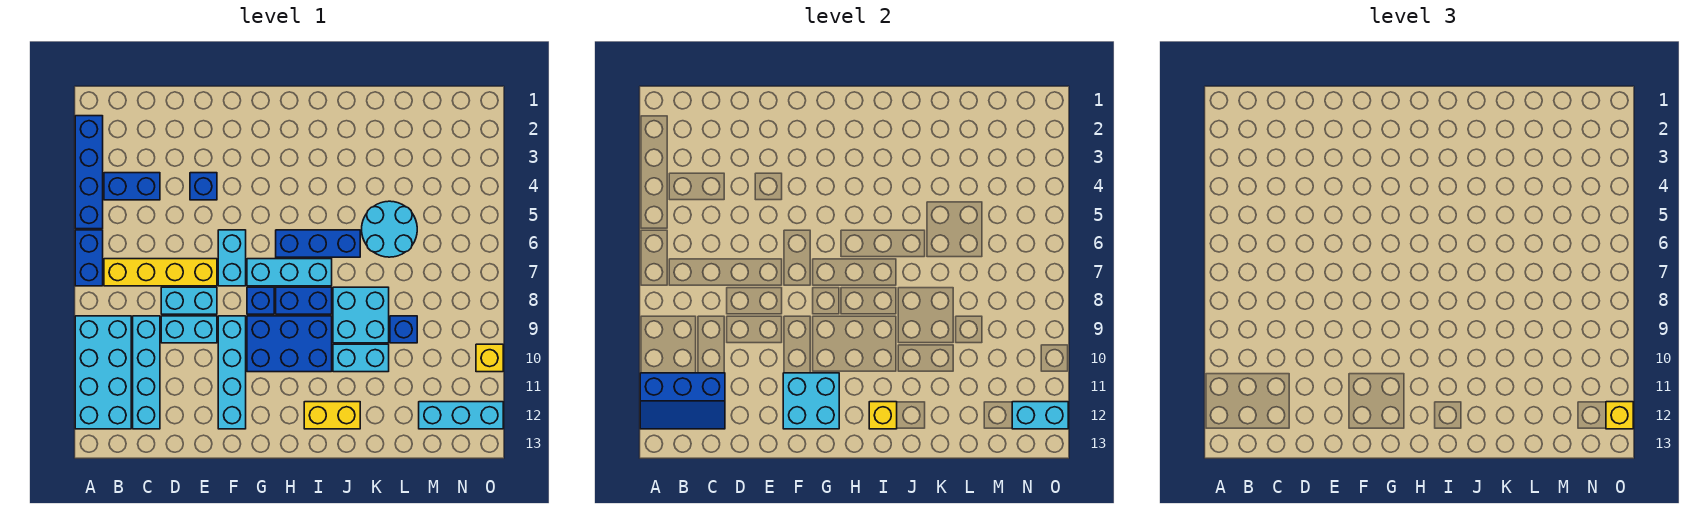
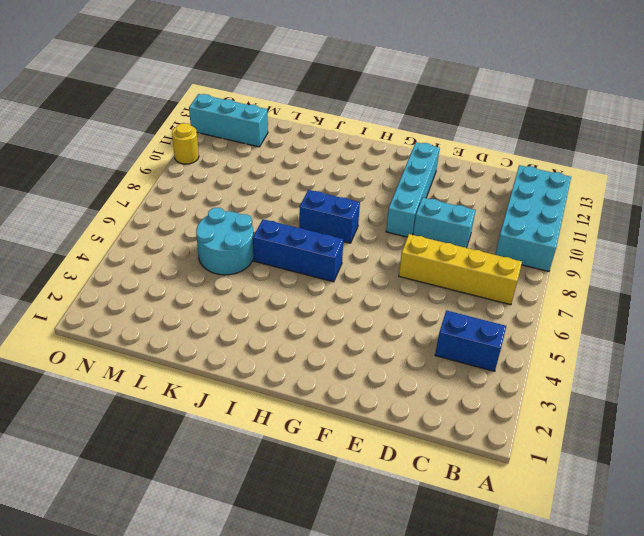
yellow round brick O10 level 1 -> yellow brick O10 level 1
none -> blue brick A2:A5 level 1
none -> blue brick A6:A7 level 1
none -> cyan brick C9:C12 level 1

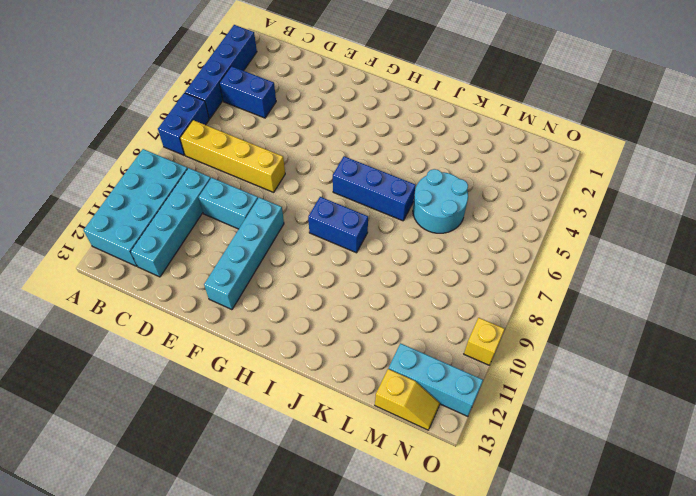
yellow slope M13:N13 level 1 top M -> none
none -> cyan brick D8:E8 level 1
none -> blue brick E4 level 1
none -> cyan brick F6:F7 level 1

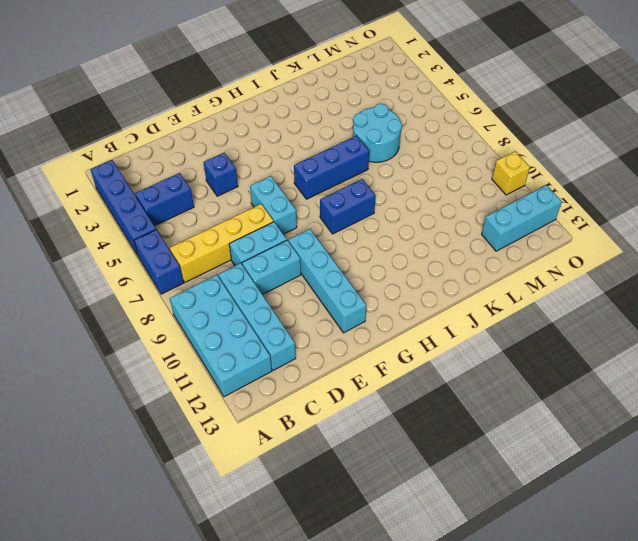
none -> cyan brick G7:I7 level 1
none -> blue brick G8 level 1
none -> blue brick G9:I10 level 1

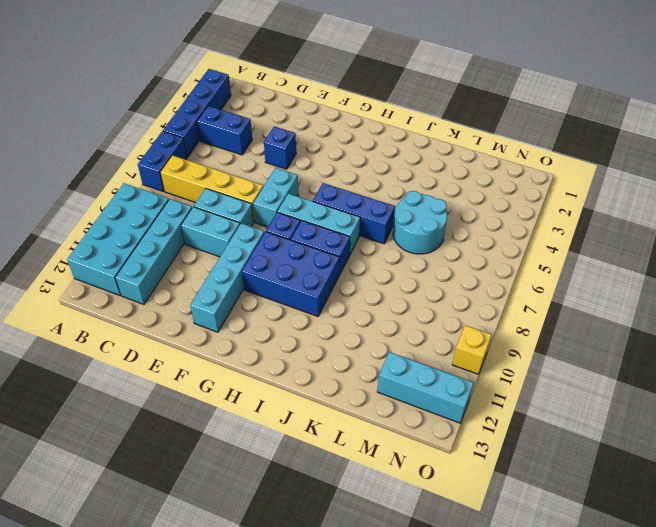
none -> yellow brick I12:J12 level 1
none -> cyan brick J8:K9 level 1
none -> cyan brick J10:K10 level 1

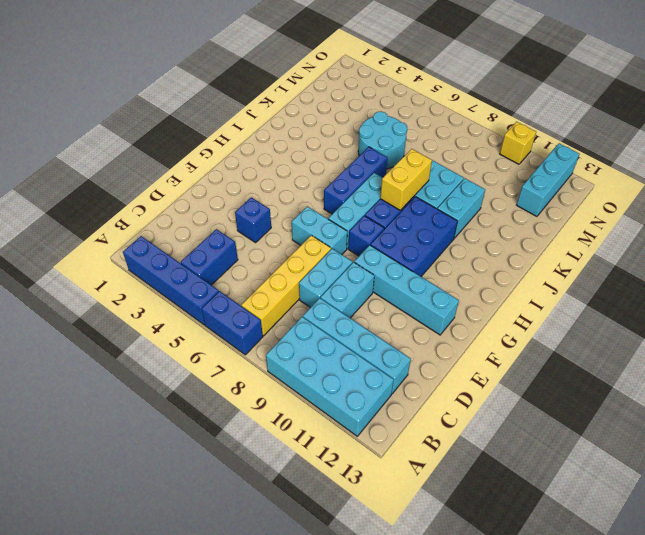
yellow brick I8:J8 level 2 -> yellow brick I12:J12 level 1
none -> blue brick L9 level 1
none -> blue slope A11:C12 level 2 top 11
none -> cyan brick F11:G12 level 2

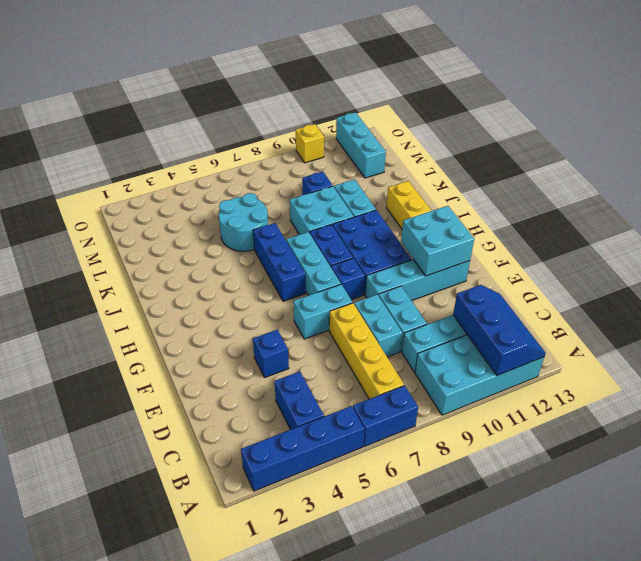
none -> yellow brick I12 level 2
none -> cyan brick N12:O12 level 2
none -> yellow brick O12 level 3

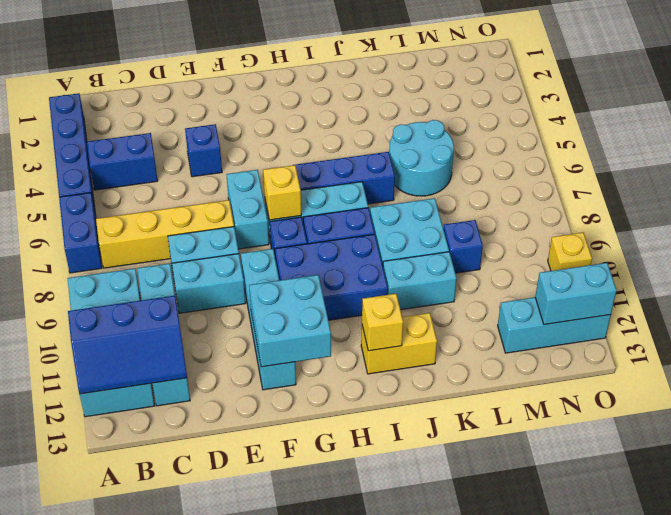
yellow brick G7 level 2 -> yellow brick O12 level 3

